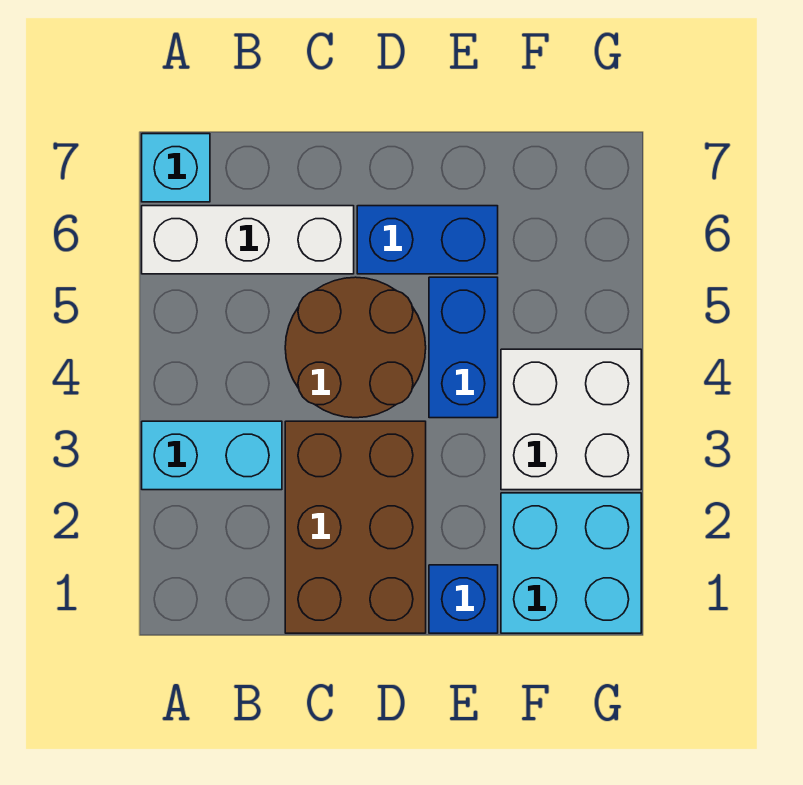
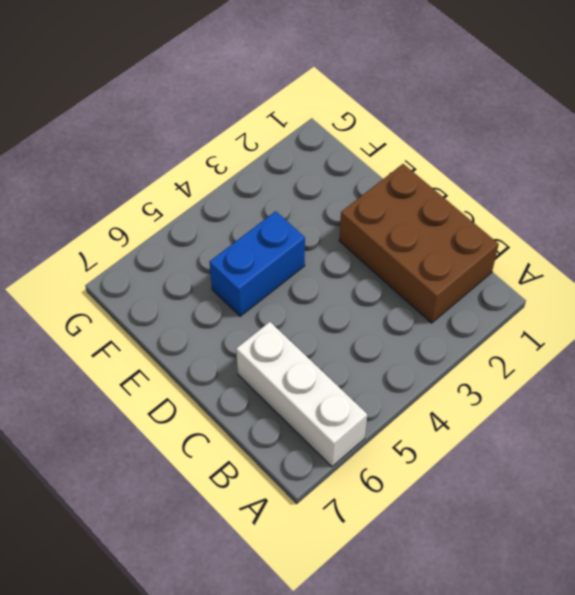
brown brick B1:D2 level 1 -> brown brick C1:D3 level 1
none -> cyan brick A3:B3 level 1
none -> cyan brick A7 level 1

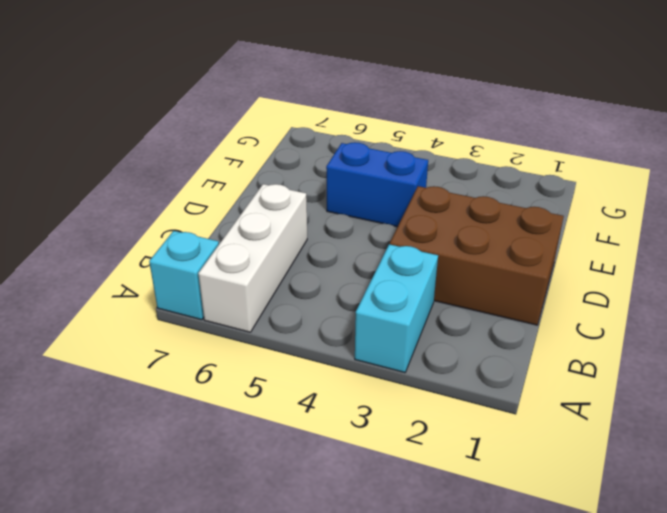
none -> brown round brick C4:D5 level 1
none -> blue brick D6:E6 level 1

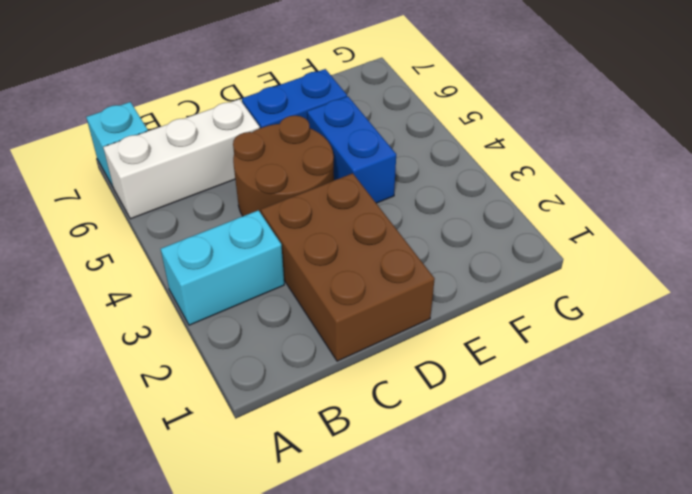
none -> blue brick E1 level 1
none -> cyan brick F1:G2 level 1

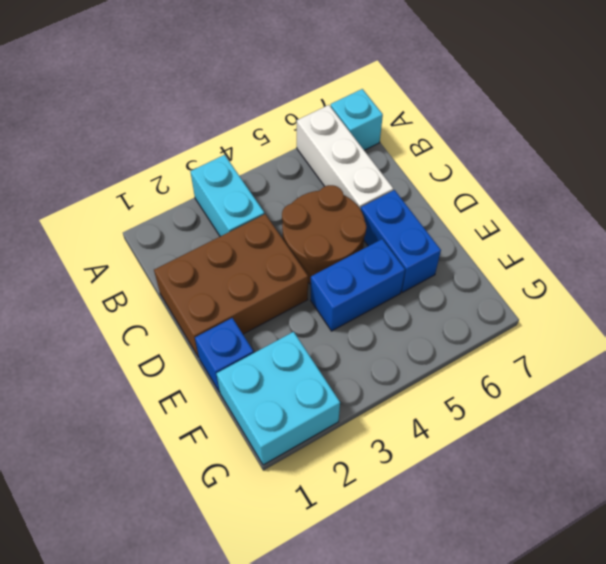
none -> white brick F3:G4 level 1

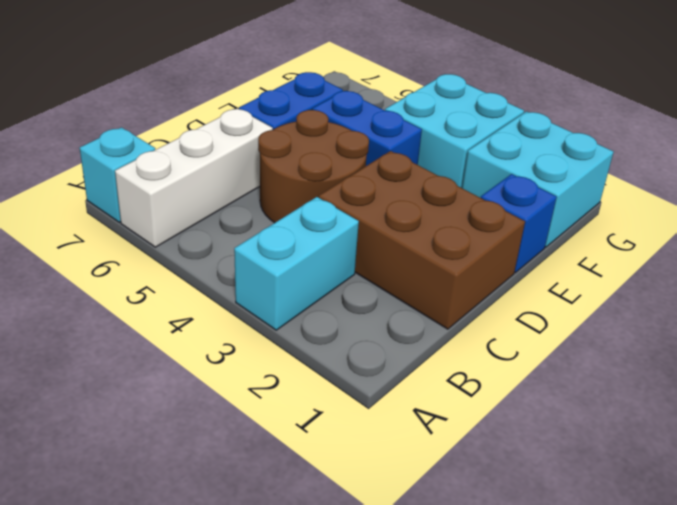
cyan brick F3:G4 level 1 -> white brick F3:G4 level 1

